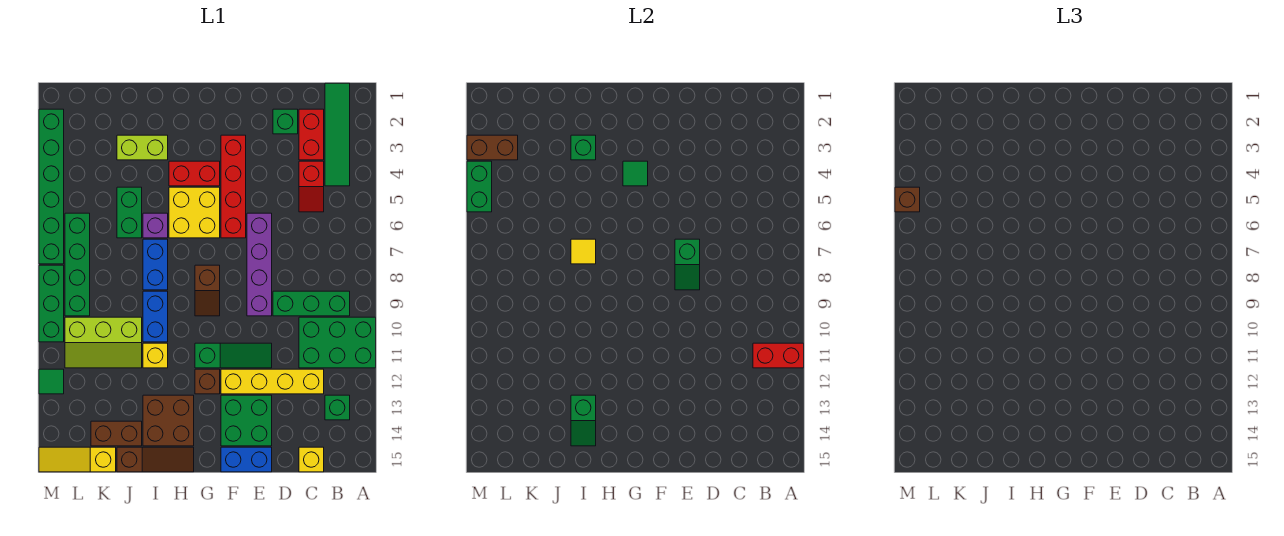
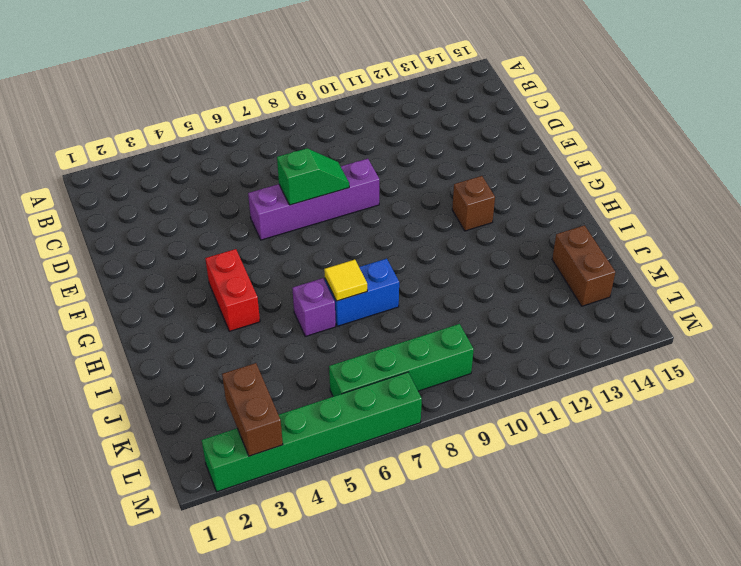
none -> green brick A10:C11 level 1
none -> green tile B1:B4 level 1
none -> green brick B9:D9 level 1
none -> green brick B13 level 1

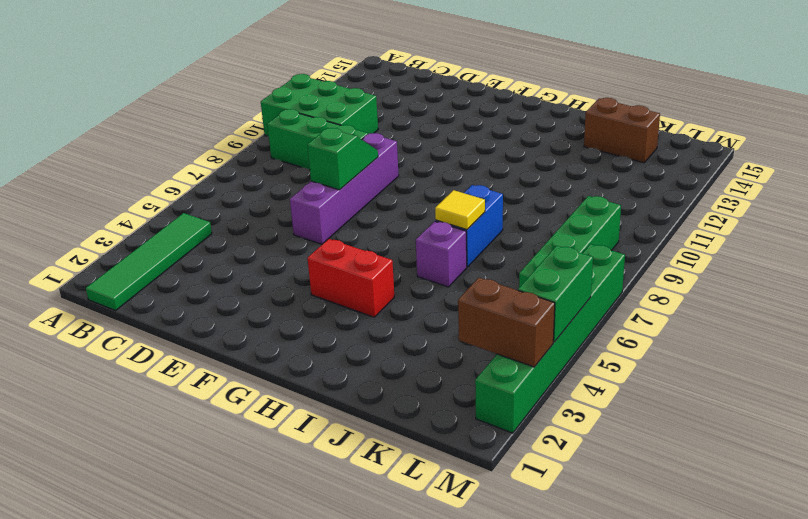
none -> green brick B13 level 1
none -> red brick C2:C3 level 1
none -> red slope C4:C5 level 1 top 4
none -> yellow brick C12:F12 level 1

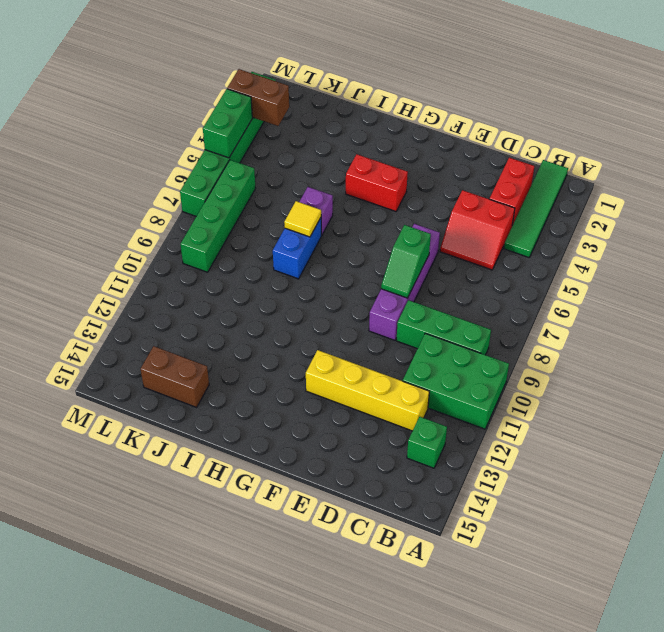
red slope C4:D5 level 1 top 4 -> red slope C4:C5 level 1 top 4
none -> yellow brick C15 level 1
none -> green brick D2 level 1
none -> green slope E11:G11 level 1 top G
none -> green brick E13:F14 level 1

